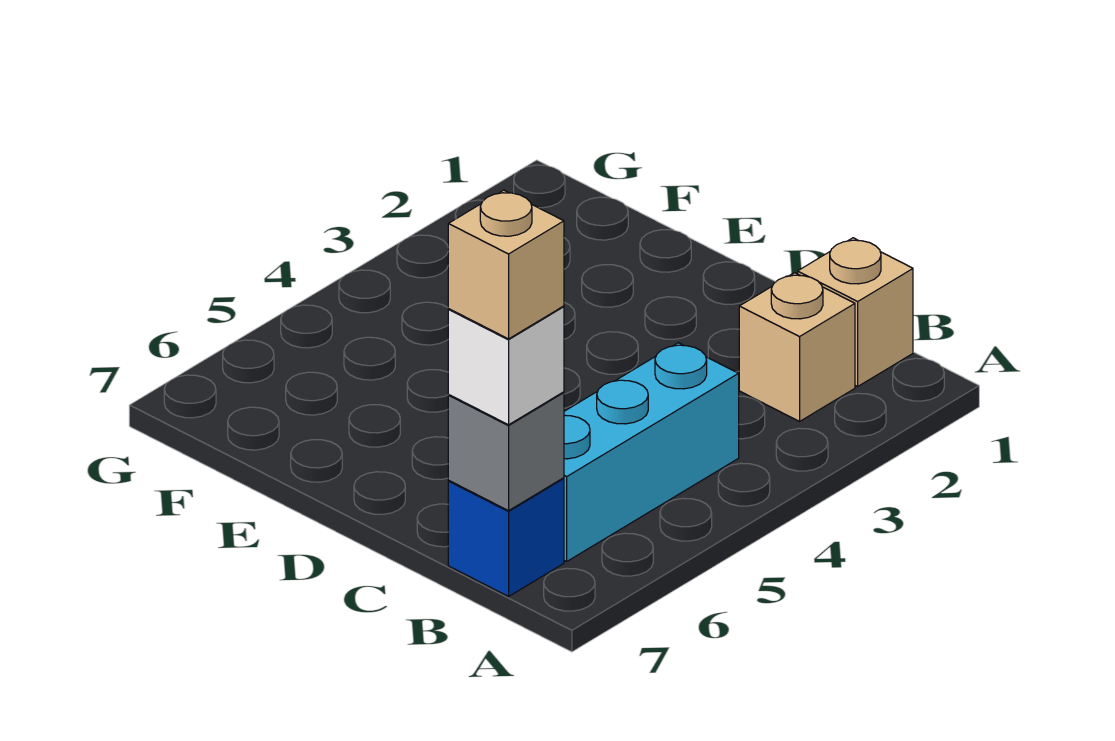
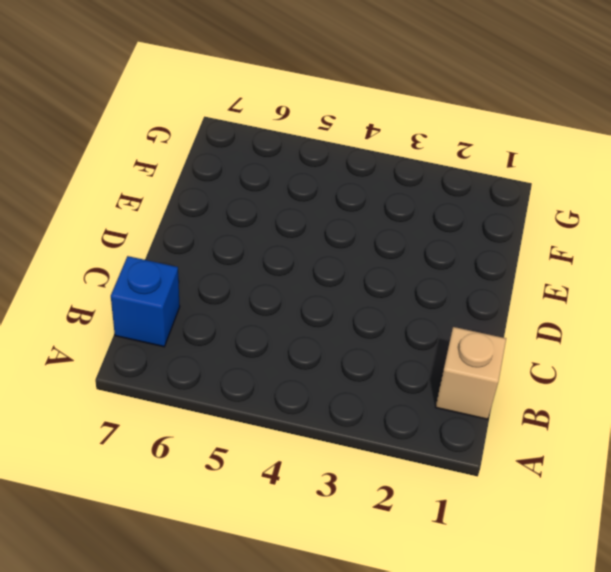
none -> tan brick B2 level 1
none -> cyan brick B4:B6 level 1

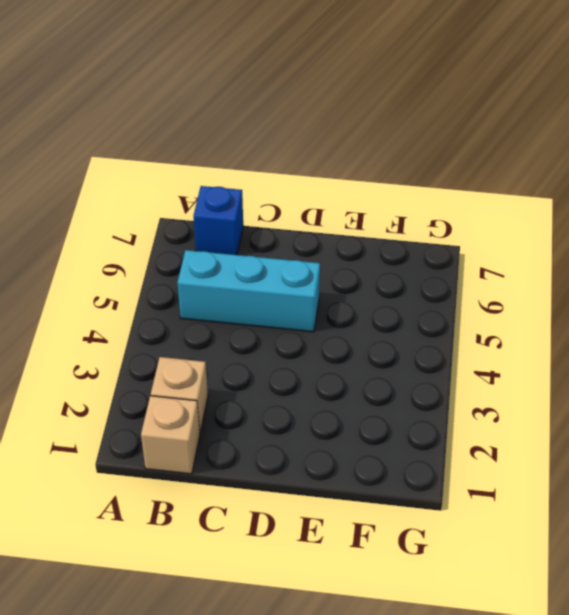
cyan brick B5:D5 level 1 -> cyan brick B4:B6 level 1
none -> grey brick B7 level 2
none -> white brick B7 level 3

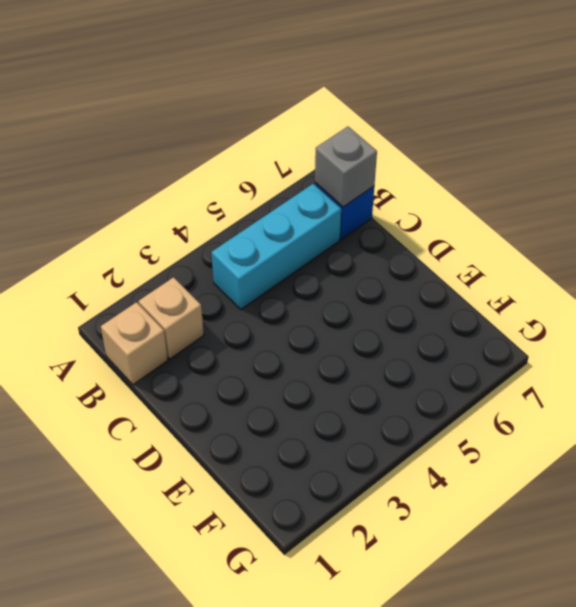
none -> white brick B7 level 3
none -> tan brick B7 level 4

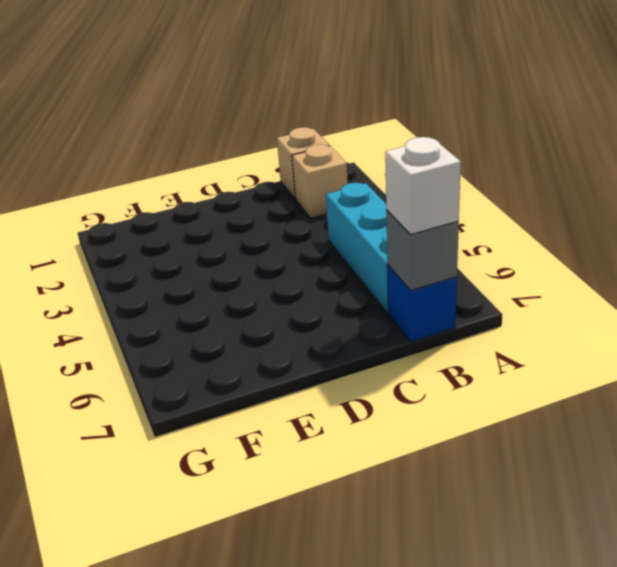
none -> tan brick B7 level 4

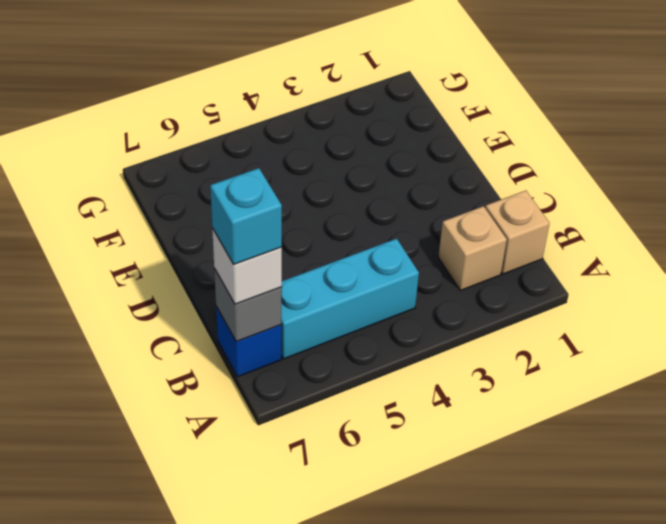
cyan brick B7 level 4 -> tan brick B7 level 4

